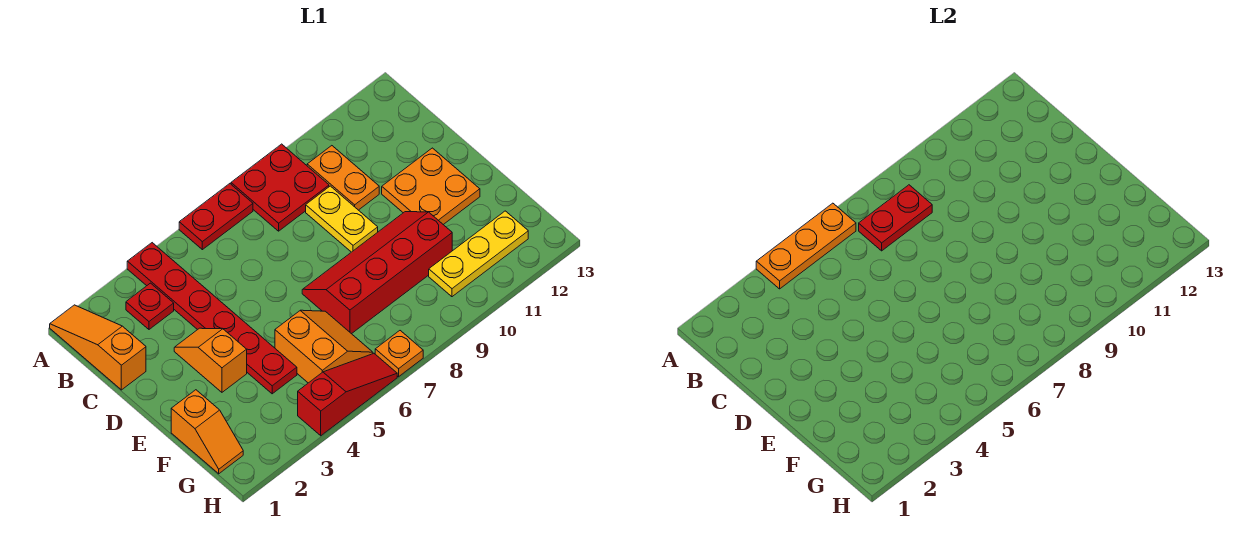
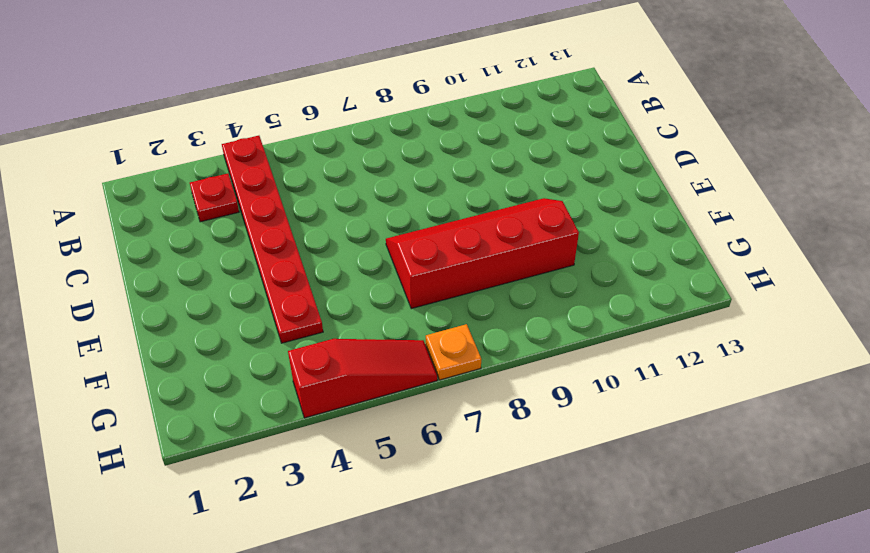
none -> orange slope A1:C1 level 1 top C
none -> red plate A6:A7 level 1
none -> red plate A8:B9 level 1

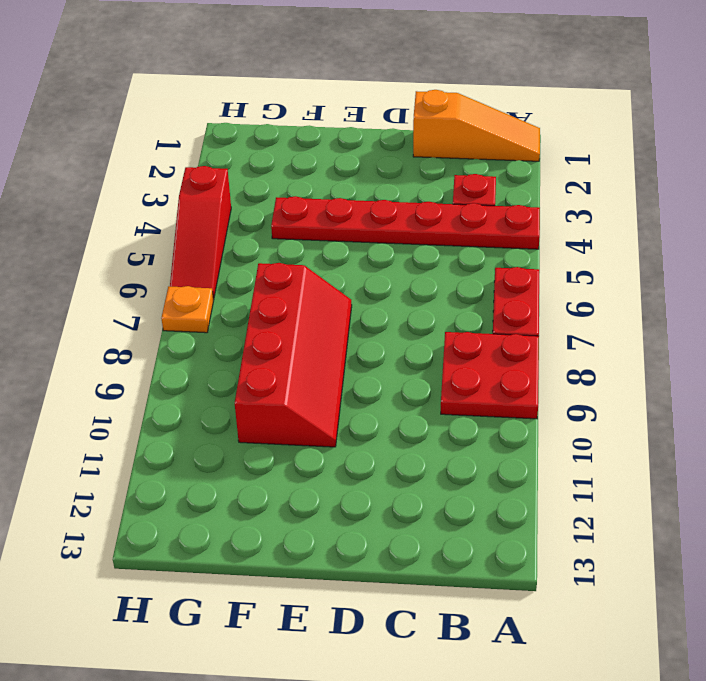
none -> orange plate B10:C10 level 1
none -> yellow plate C9:D9 level 1
none -> orange slope D3:E3 level 1 top E

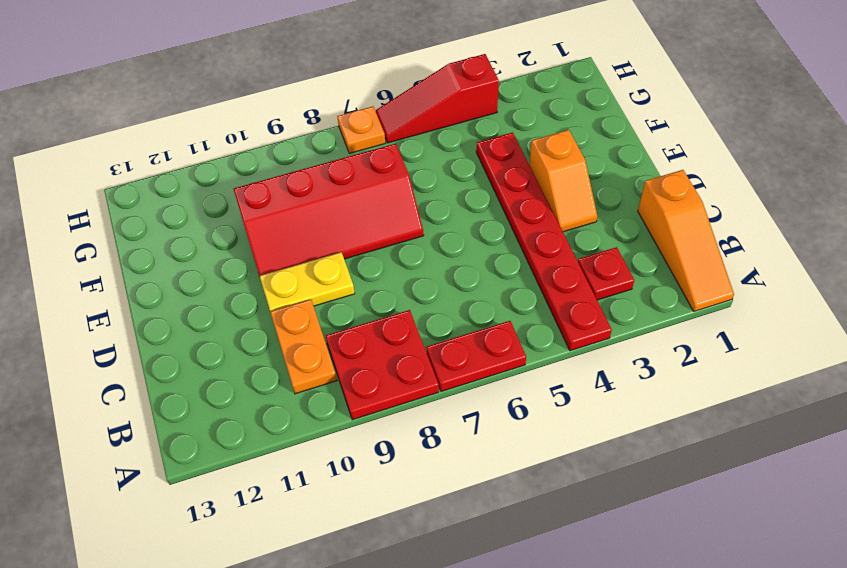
yellow plate D9:D10 level 1 -> yellow plate C9:D9 level 1
none -> orange plate D11:E12 level 1
none -> orange slope F1:G1 level 1 top F
none -> orange slope F5:G6 level 1 top 5

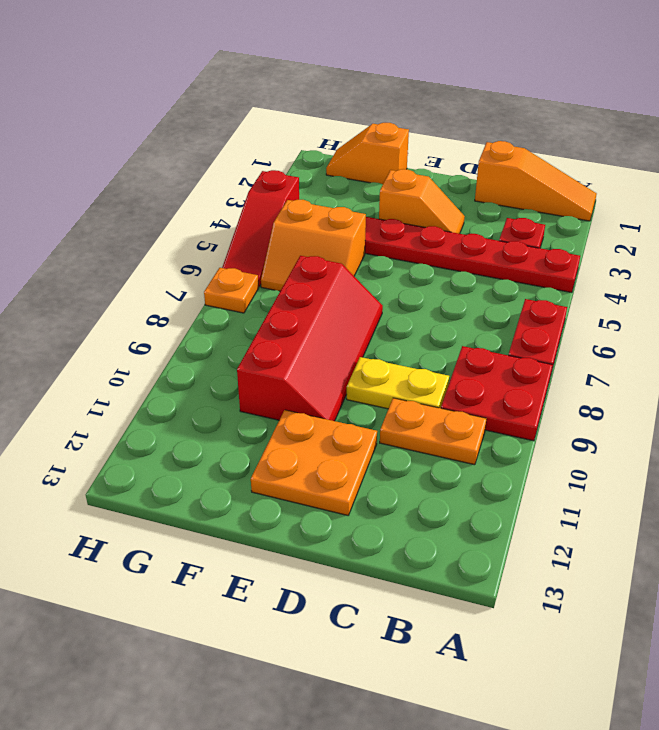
none -> yellow plate G10:G12 level 1
none -> orange plate A4:A6 level 2
none -> red plate B7:B8 level 2

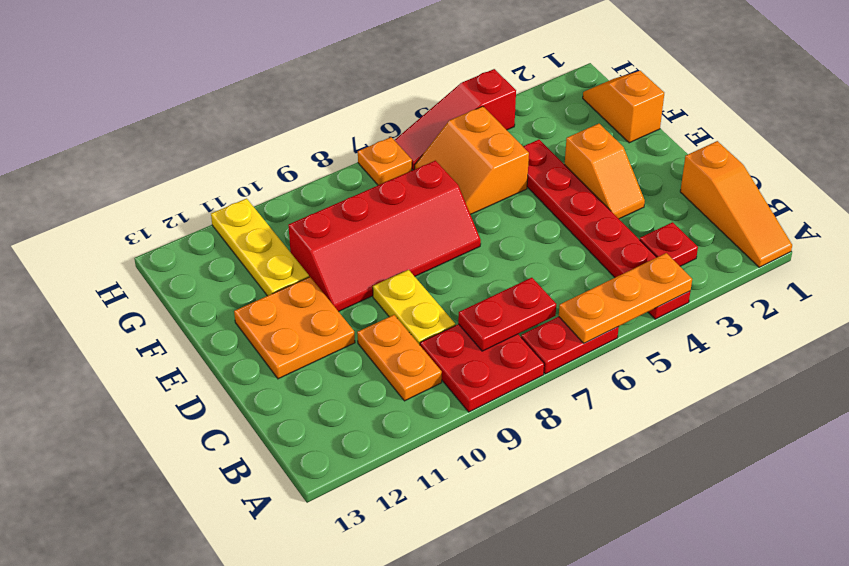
yellow plate F11:H11 level 1 -> yellow plate G10:G12 level 1

